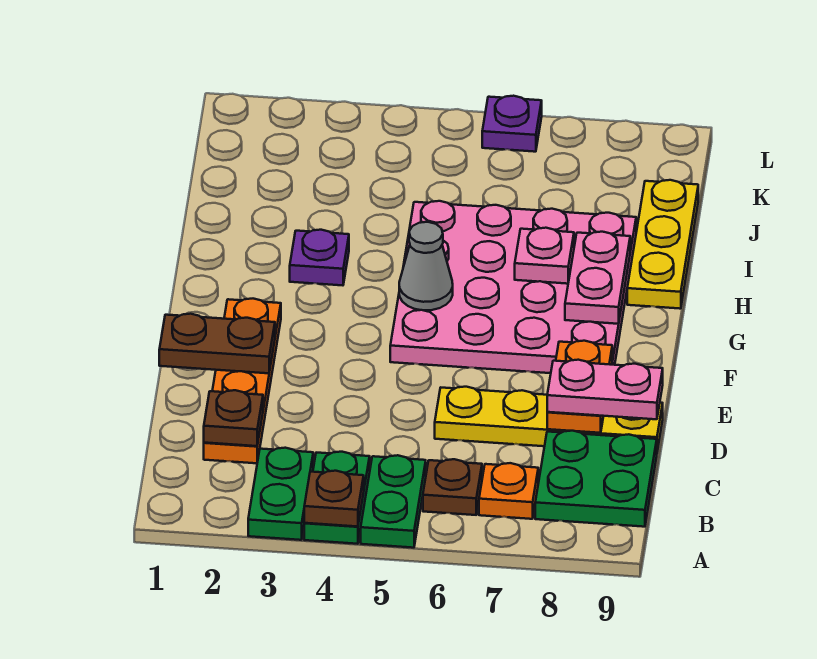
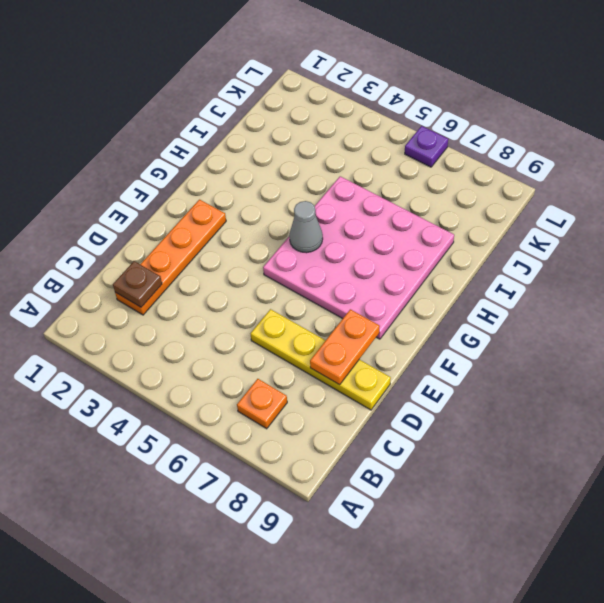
none -> green plate A3:B3 level 1
none -> green plate A4:B4 level 1
none -> green plate A5:B5 level 1

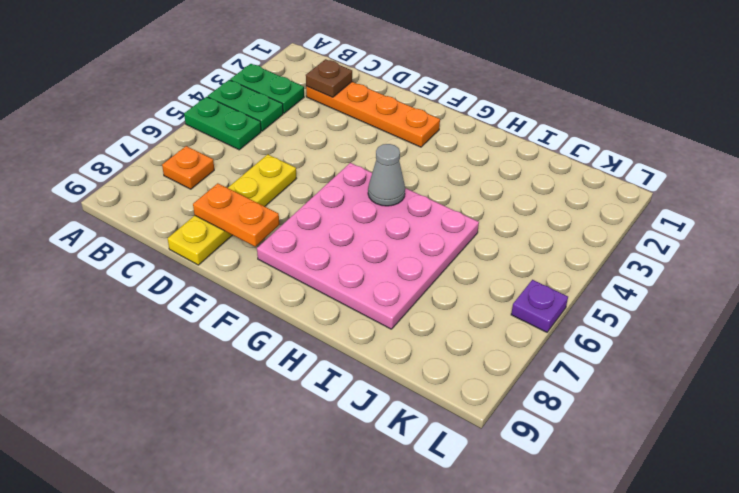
none -> brown plate B6 level 1
none -> green plate B8:C9 level 1
none -> purple plate H3 level 1

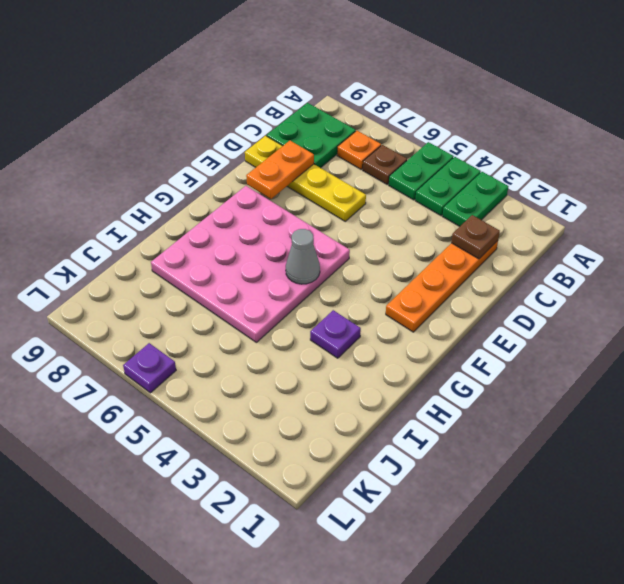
none -> yellow plate H9:J9 level 1
none -> brown plate A4 level 2
none -> brown plate E1:E2 level 2

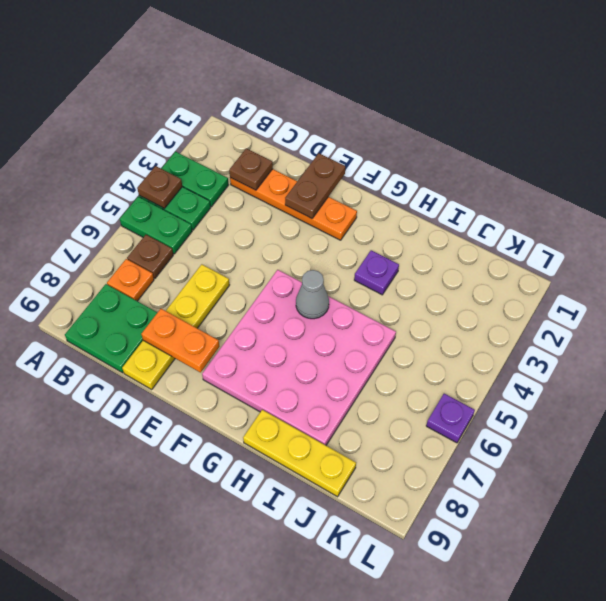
none -> pink plate G8:H8 level 2
none -> pink plate H7 level 2
none -> pink plate D8:D9 level 3

